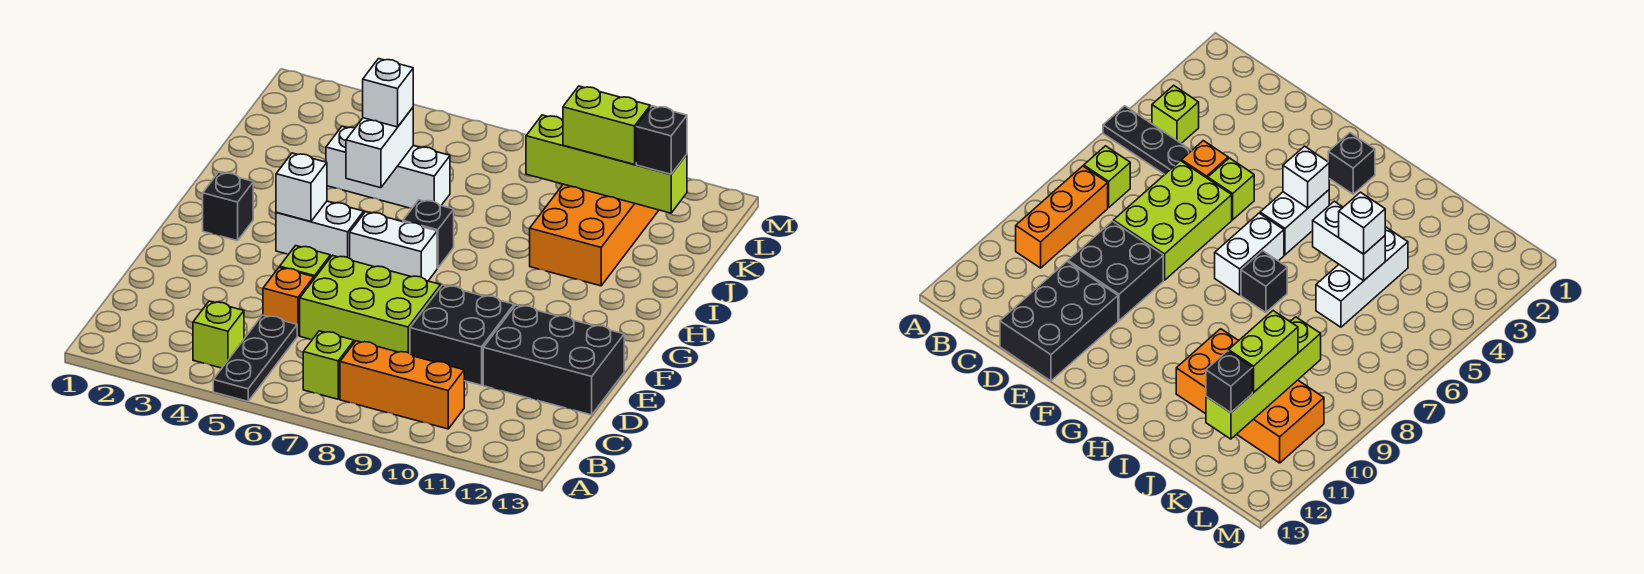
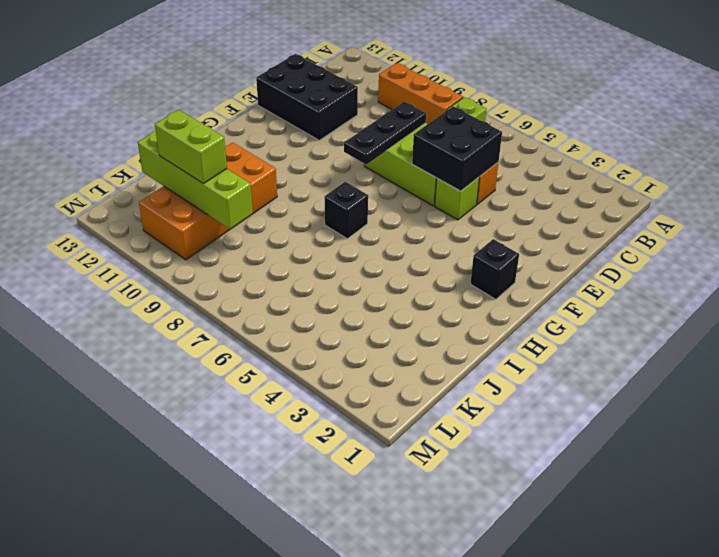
black brick D5:E6 level 2 -> black brick D9:E10 level 1
black plate D8:F8 level 2 -> black plate A5:C5 level 1
none -> lime brick B4 level 1
none -> white brick G4:G5 level 1
none -> white brick G6:G7 level 1

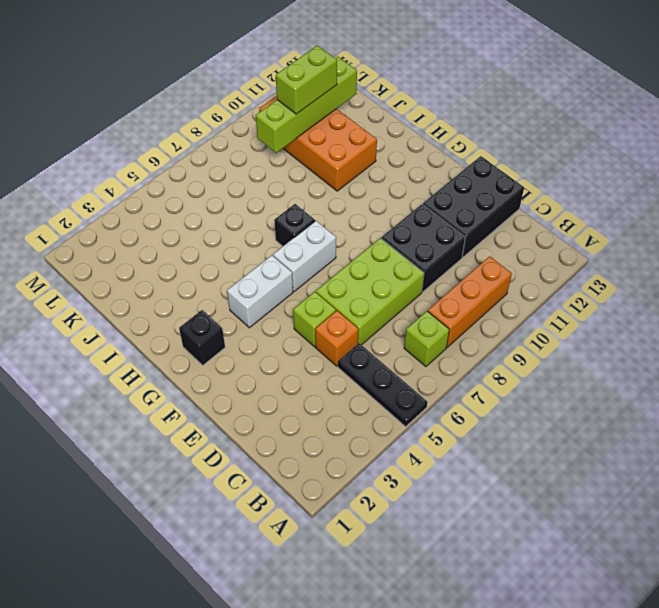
none -> lime brick B4 level 1
none -> white brick J4:J6 level 1
none -> white brick G4 level 2

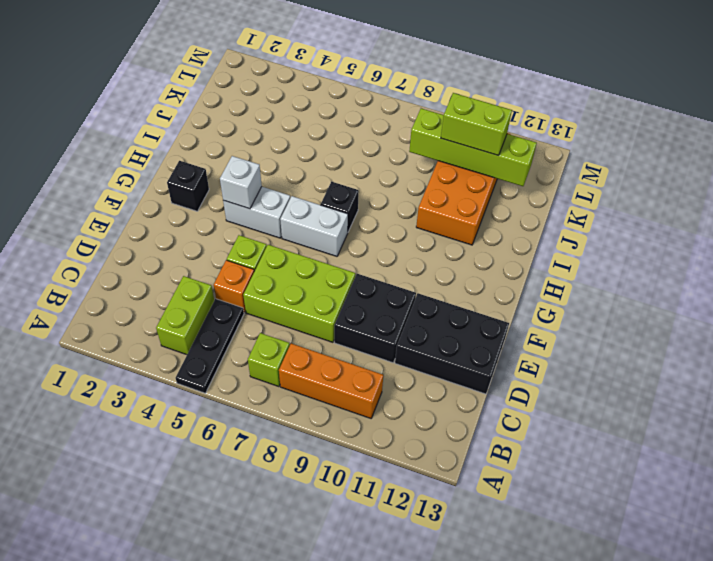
lime brick B4:C4 level 1 -> lime brick B4 level 1
none -> white brick J4:J6 level 1
none -> white brick I5:J5 level 2
none -> white brick J5 level 3

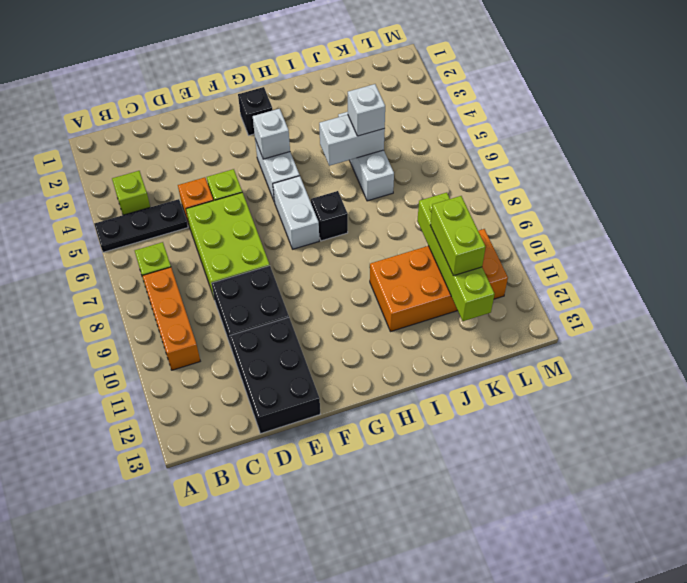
none -> black brick K12 level 3

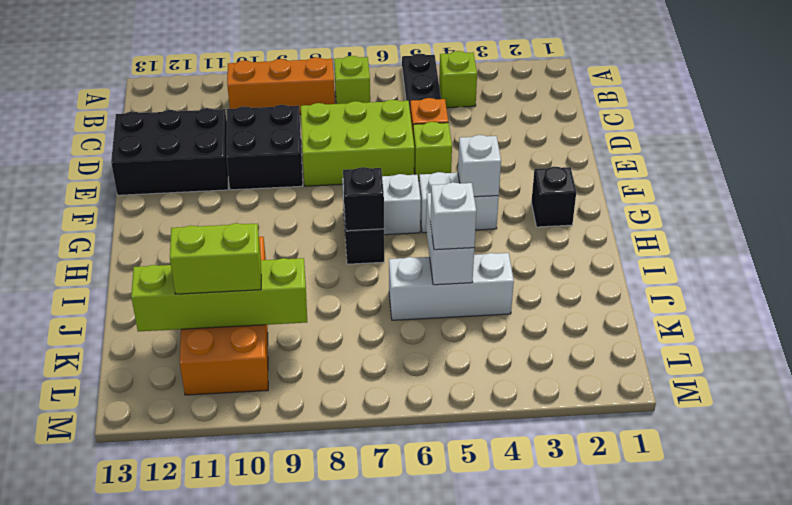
black brick H7 level 2 -> black brick K12 level 3

